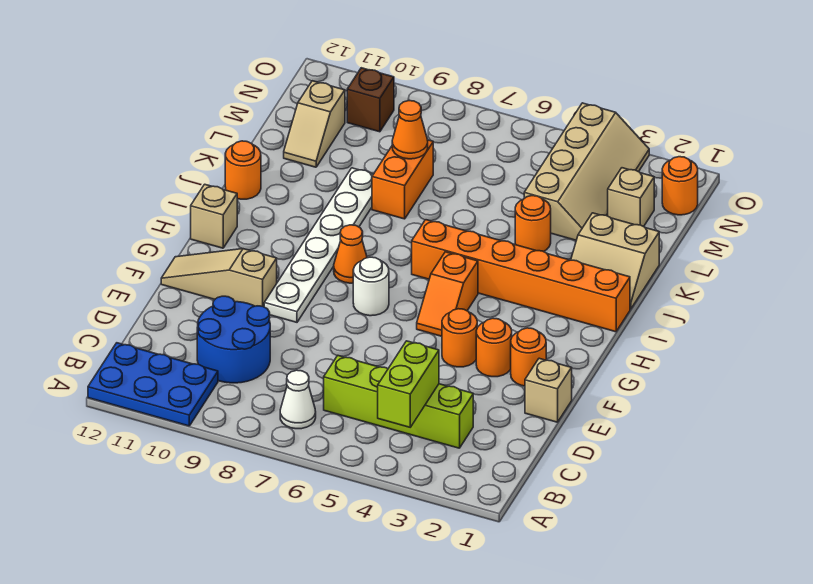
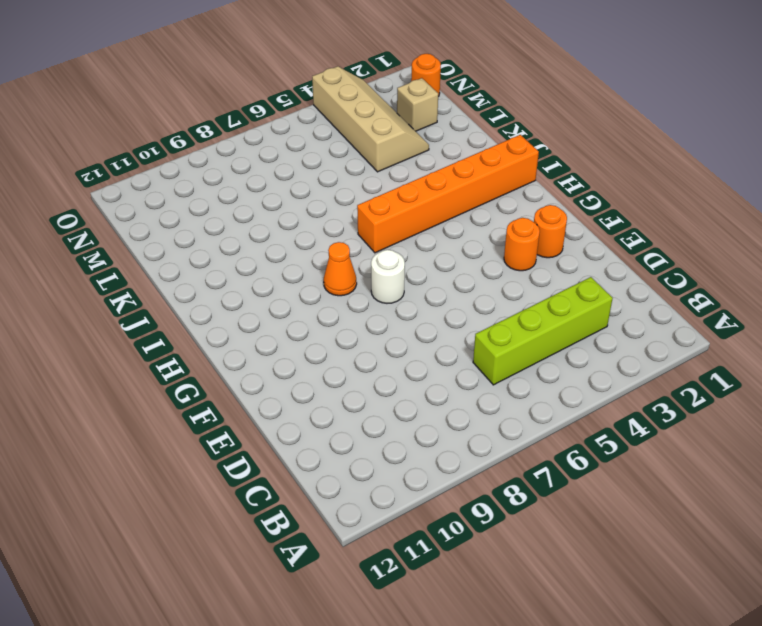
none -> blue plate A10:B12 level 1
none -> white cone B7 level 1
none -> blue round brick C9:D10 level 1

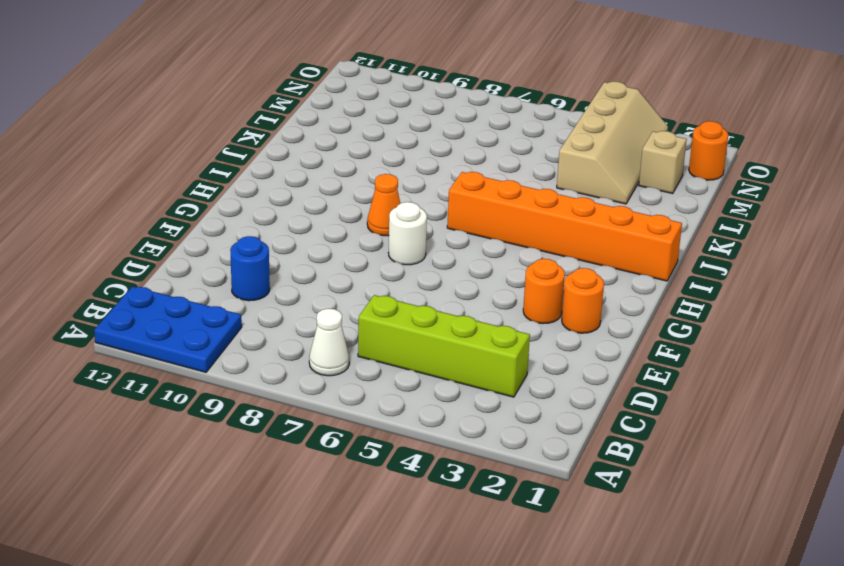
blue round brick D10 level 1 -> blue round brick C9:D10 level 1
none -> tan brick E1 level 1
none -> orange round brick F4 level 1
none -> white plate F9:K9 level 1

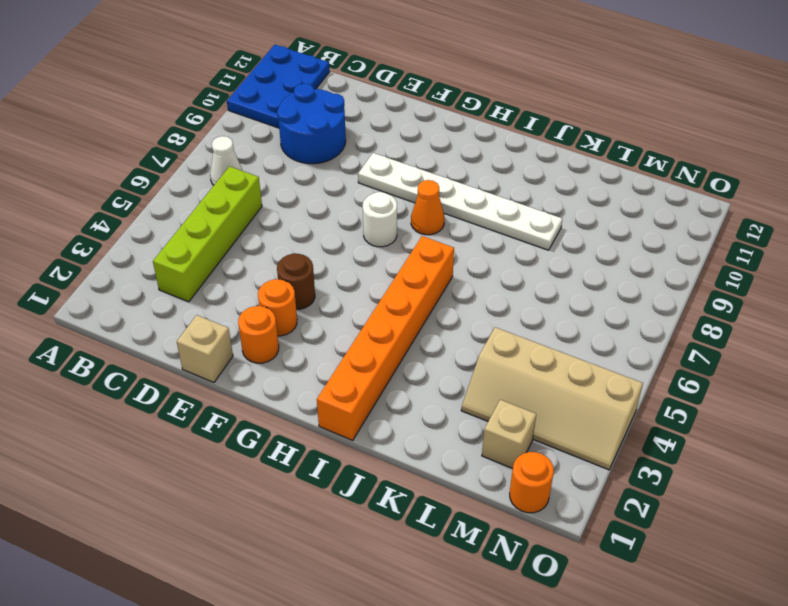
brown round brick F4 level 1 -> orange round brick F4 level 1
none -> tan slope F10:F12 level 1 top 10
none -> orange slope G5:H5 level 1 top H
none -> tan brick H12 level 1

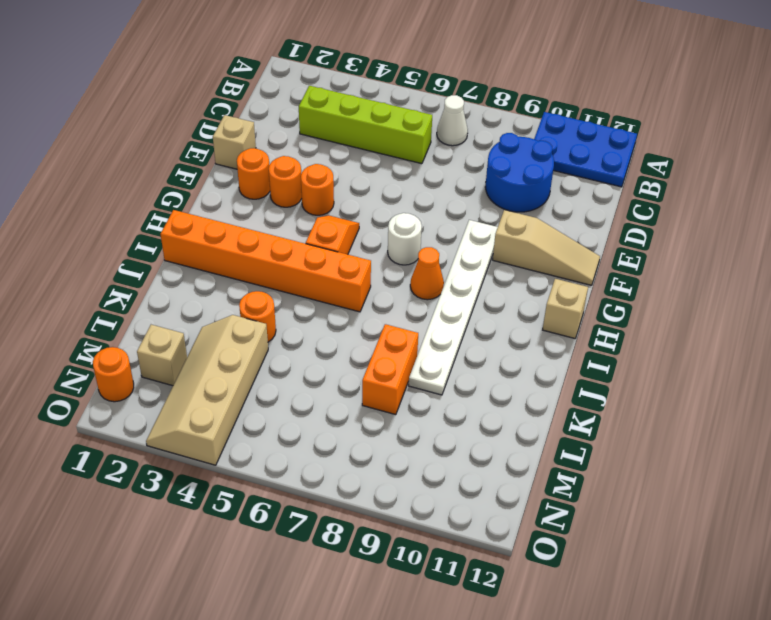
none -> tan slope J1:K2 level 1 top K
none -> orange round brick J12 level 1
none -> tan slope L11:M11 level 1 top M

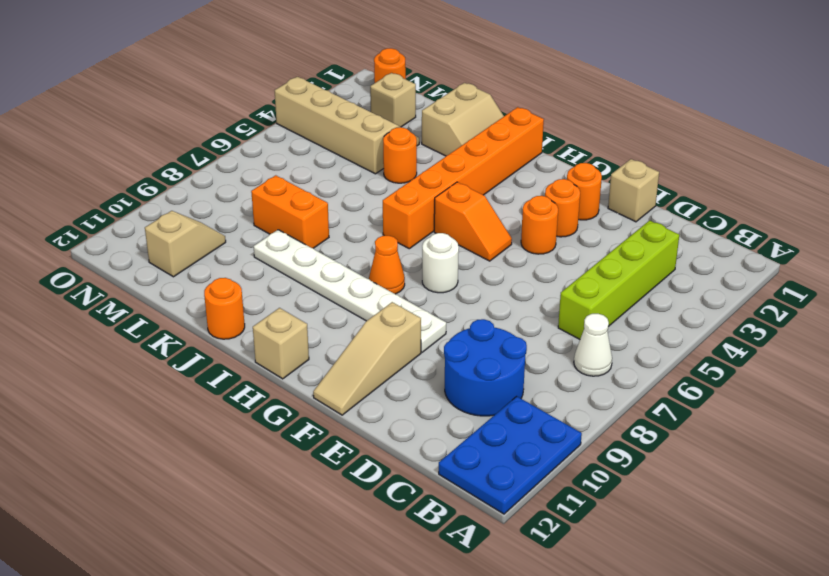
tan slope M10:M11 level 1 top 11 -> tan slope L11:M11 level 1 top M
none -> brown brick N10 level 1
none -> lime brick B4:C4 level 2
none -> orange cone L8 level 2

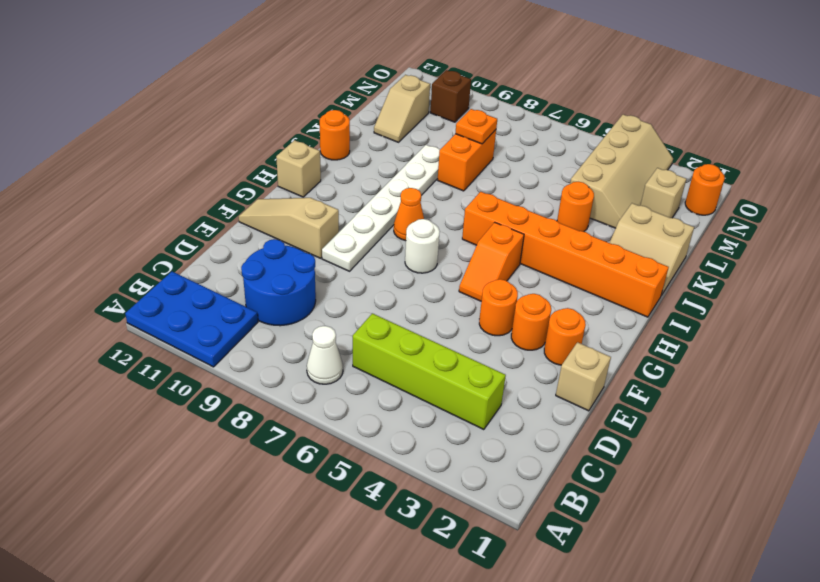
orange plate L8 level 2 -> orange cone L8 level 2
none -> lime brick B4:C4 level 2

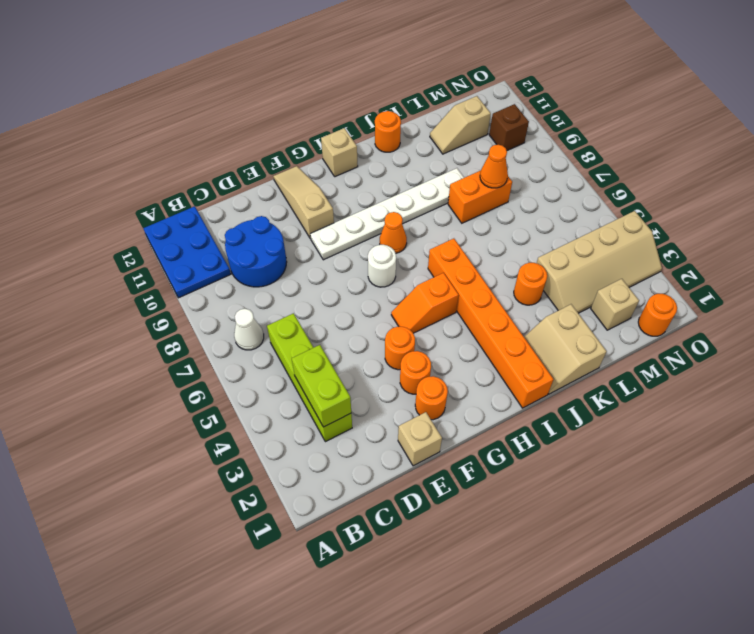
lime brick C3:C4 level 2 -> lime brick B4:C4 level 2

